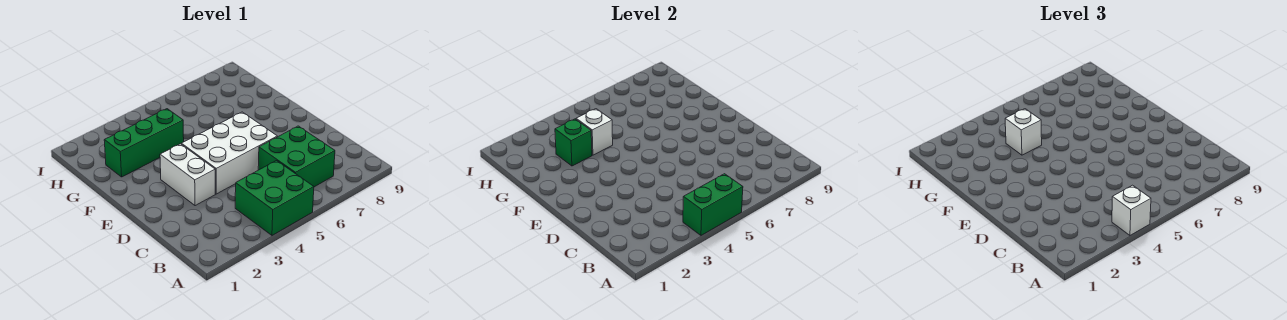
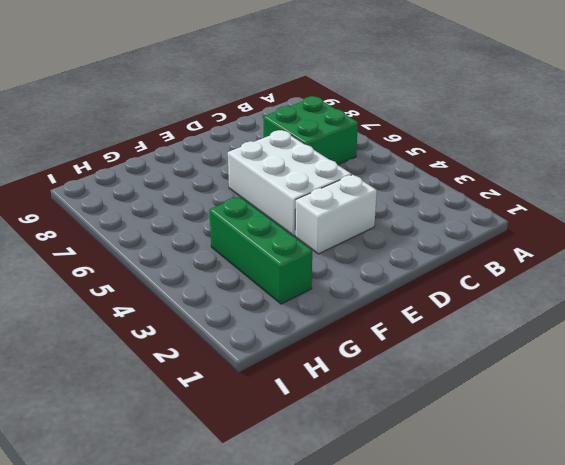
none -> green brick A4:B5 level 1
none -> green brick A4:A5 level 2

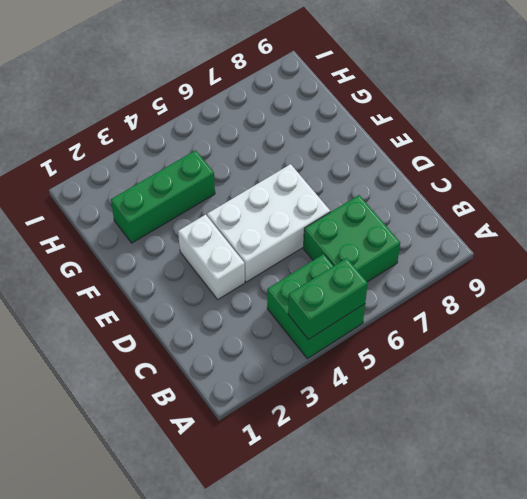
none -> green brick G3 level 2
none -> white brick G4 level 2

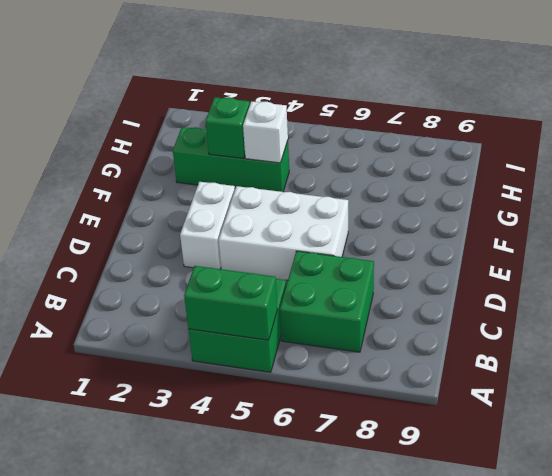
none -> white brick A4 level 3
none -> white brick G4 level 3

